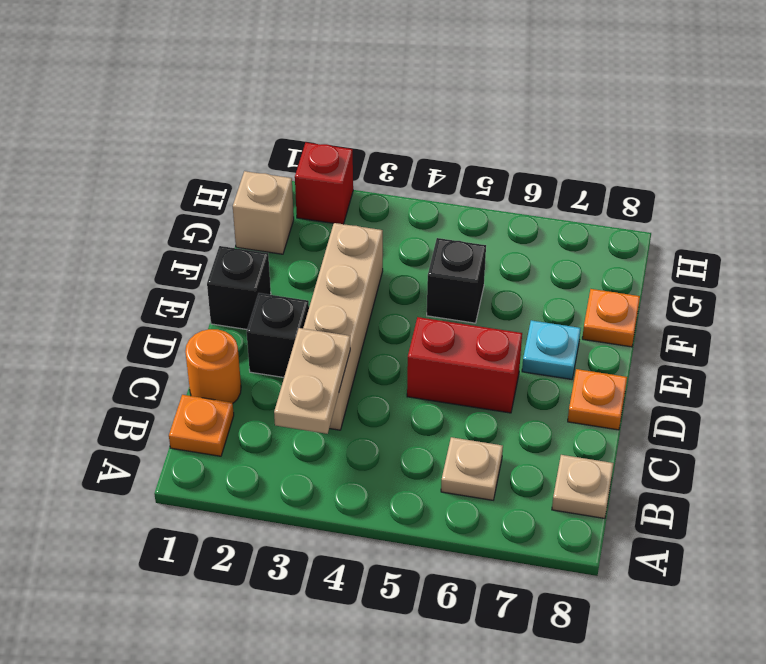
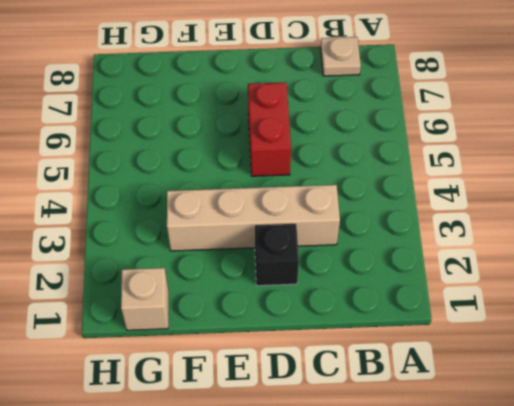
none -> orange plate B1 level 1
none -> tan plate B6 level 1
none -> orange round brick C1 level 1

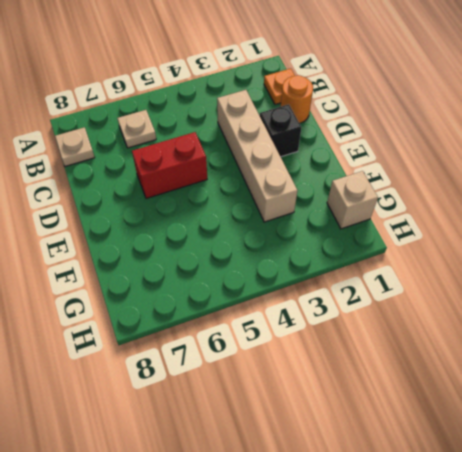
none -> orange plate D8 level 1
none -> black brick E1 level 1
none -> cyan plate E7 level 1

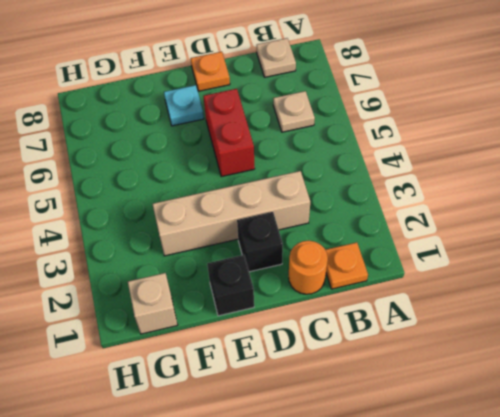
none -> black brick F5 level 1
none -> orange plate F8 level 1
none -> red brick H2 level 1

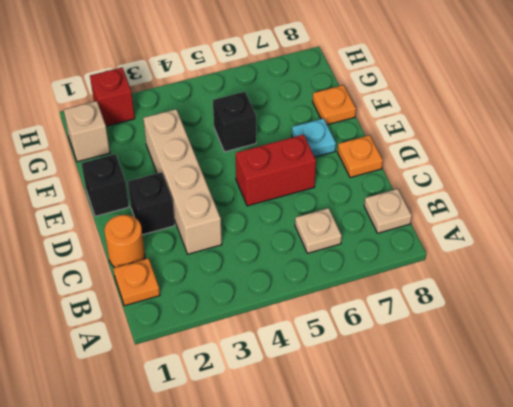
none -> tan plate B3:C3 level 2

